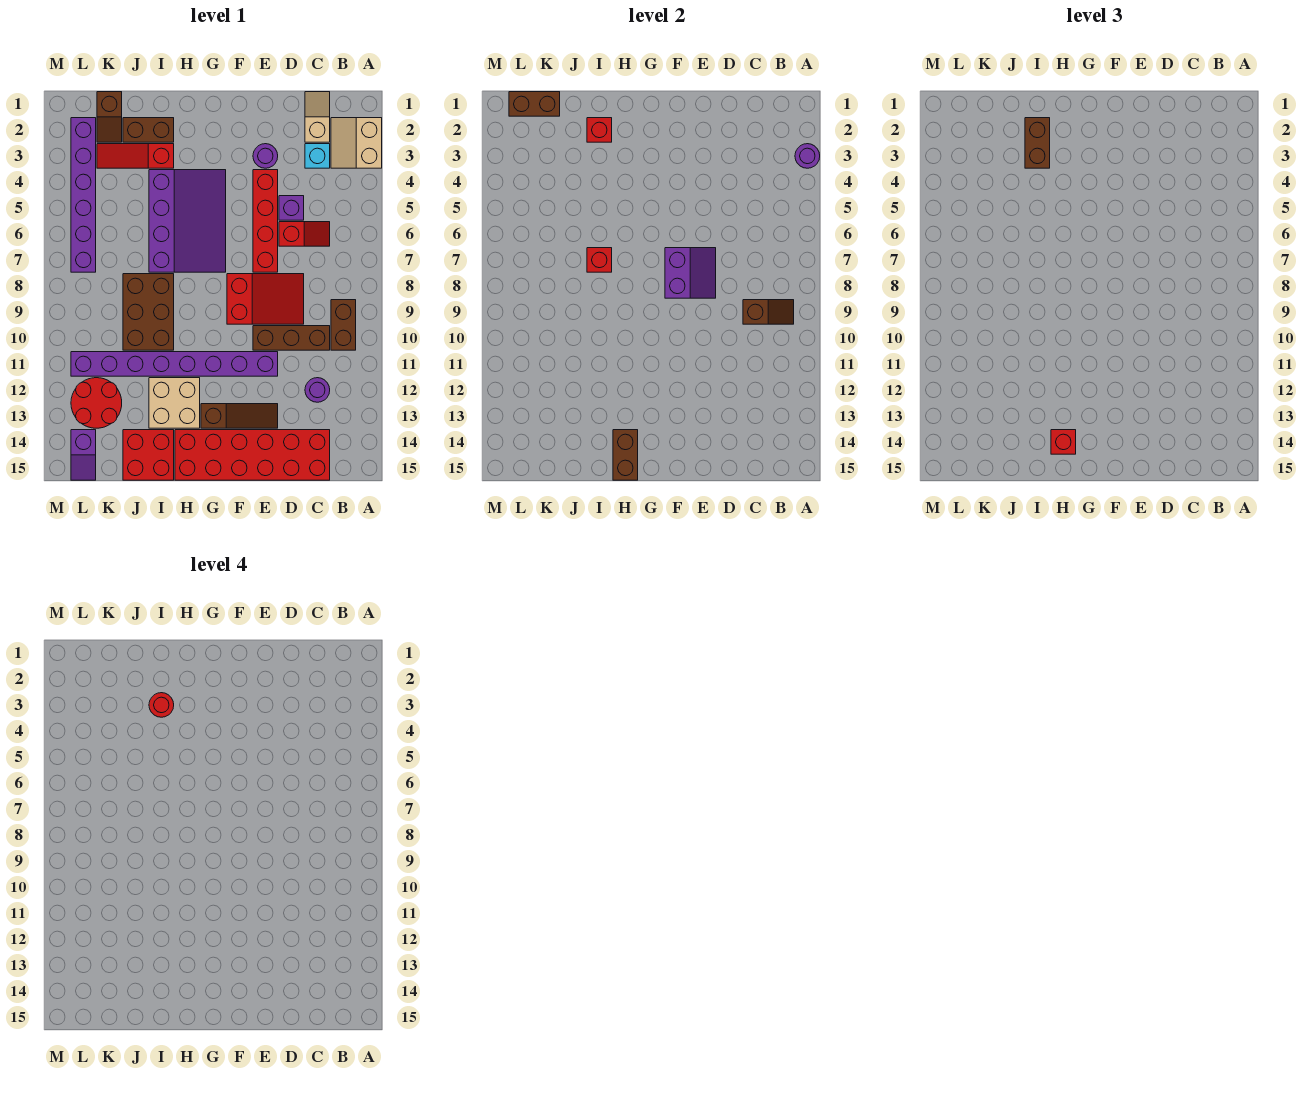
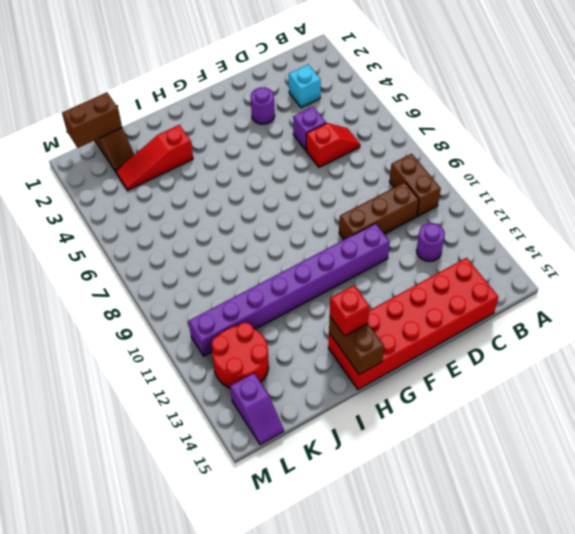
none -> tan slope A2:B3 level 1 top A
none -> tan slope C1:C2 level 1 top 2
none -> red slope D8:F9 level 1 top F
none -> red brick E4:E7 level 1

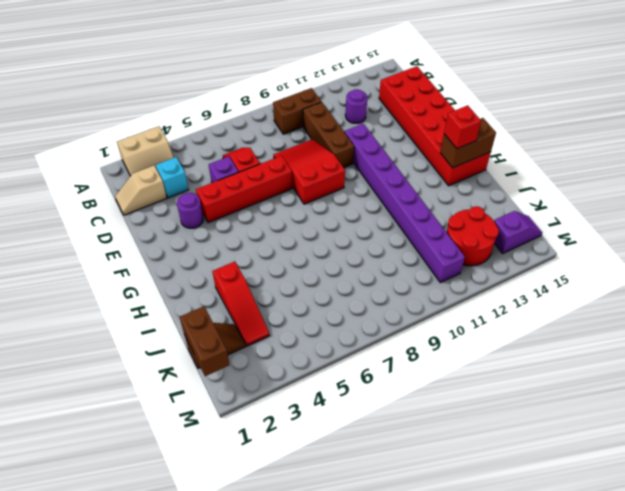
none -> brown slope E13:G13 level 1 top G
none -> purple slope G4:I7 level 1 top I
none -> tan brick H12:I13 level 1
none -> brown brick I2:J2 level 1

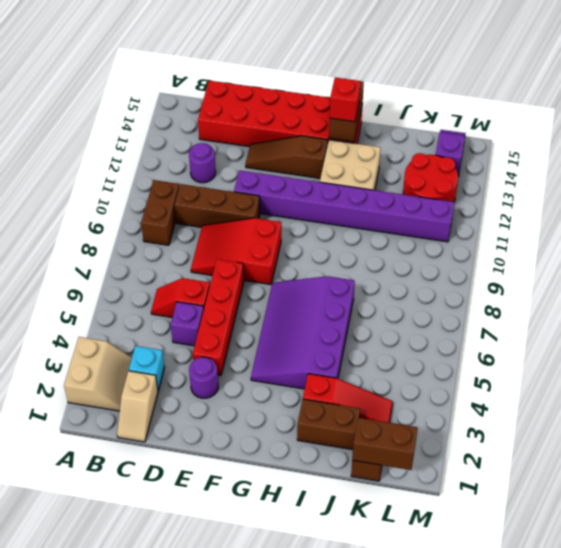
none -> brown brick I8:J10 level 1
none -> red brick I14:J15 level 1
none -> purple brick L2:L7 level 1
none -> purple round brick A3 level 2

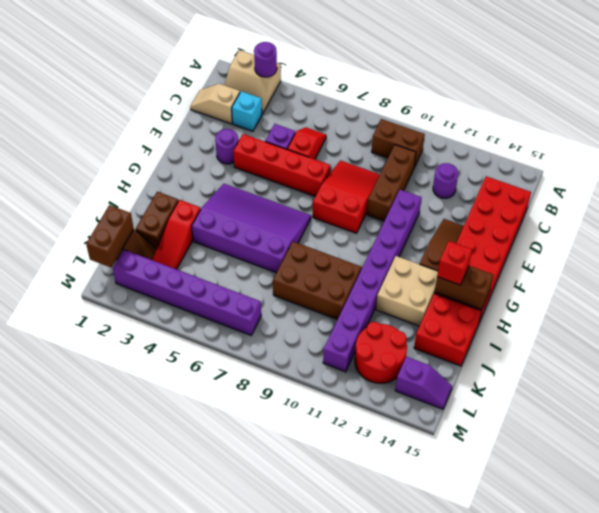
none -> brown slope B9:C9 level 2 top C
none -> purple slope E7:F8 level 2 top F
none -> red brick I2 level 2
none -> red brick I7 level 2

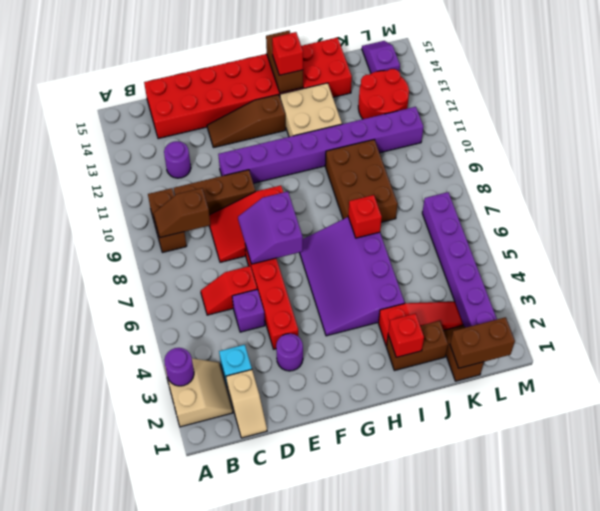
none -> brown brick I2:I3 level 3
none -> red round brick I3 level 4

